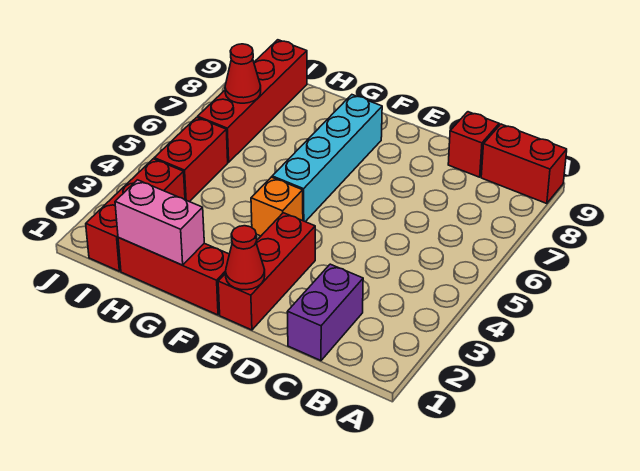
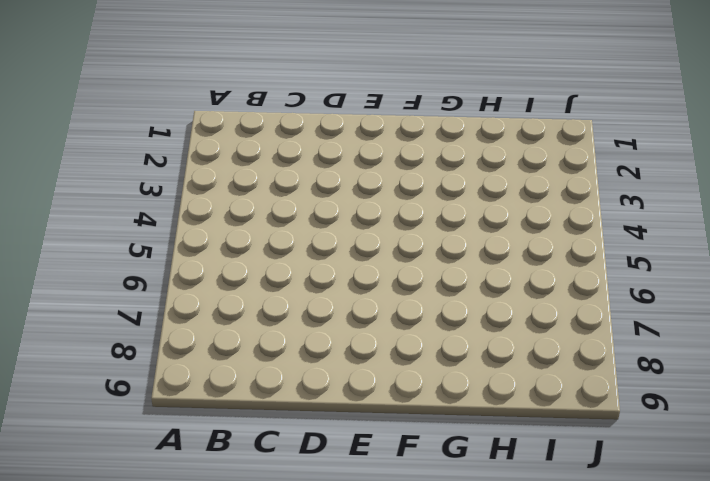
none -> red brick A9:B9 level 1
none -> purple brick C1:C2 level 1
none -> red brick C9 level 1

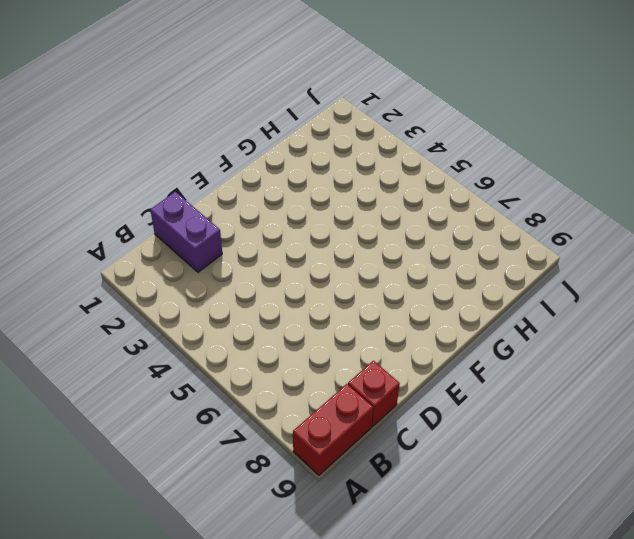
none -> red brick E1:E3 level 1
none -> red brick F1:H1 level 1
none -> orange brick F4 level 1

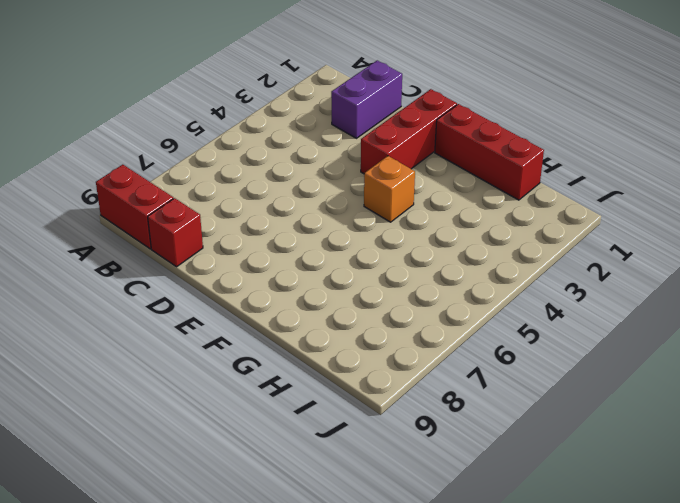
none -> cyan brick F5:F8 level 1
none -> red brick I1:I3 level 1
none -> red brick I4:I5 level 1

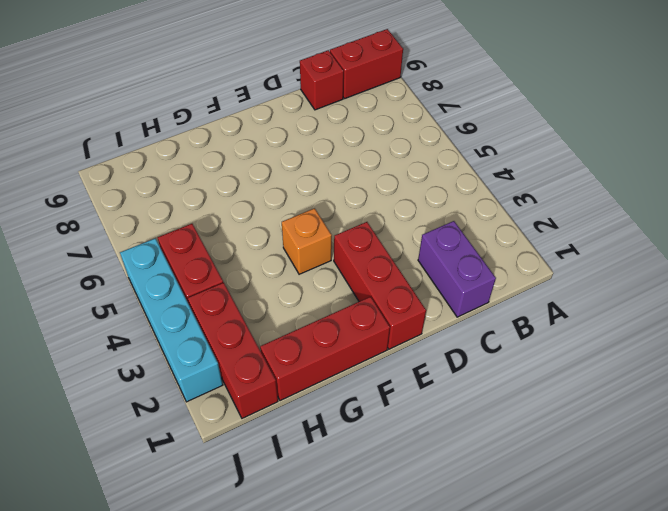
cyan brick J2:J5 level 1 -> cyan brick F5:F8 level 1
none -> red brick I6:I9 level 1
none -> red cone E1 level 2
none -> pink brick G1:H1 level 2

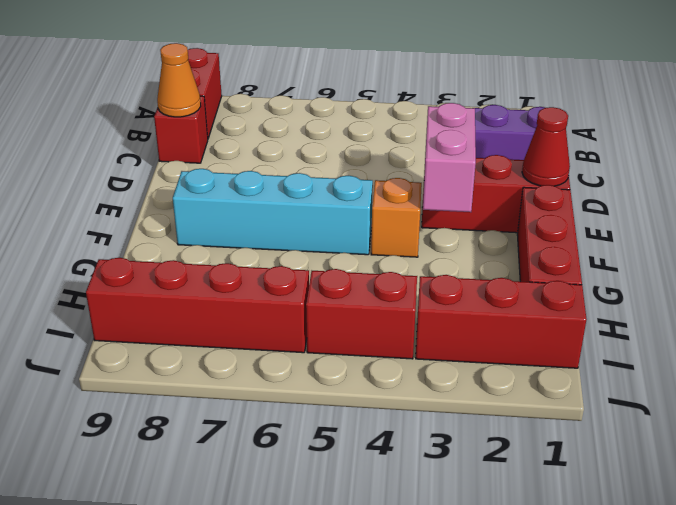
orange cone C9 level 2 -> none
pink brick E3:F3 level 2 -> pink brick G1:H1 level 2
none -> red cone I7 level 2

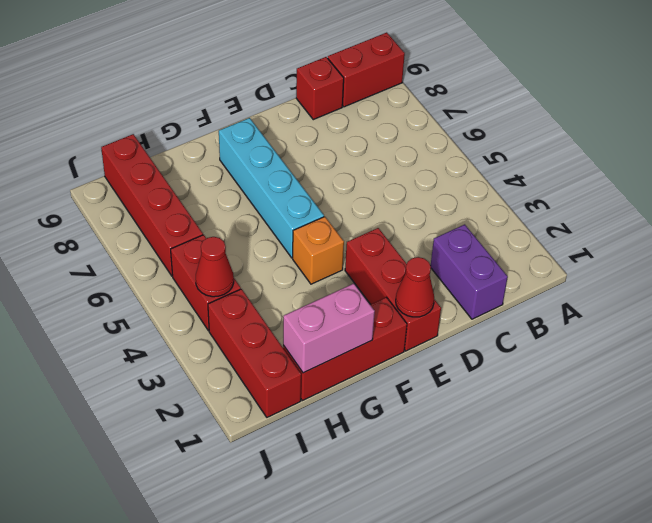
red cone I4 level 2 -> red cone I7 level 2

